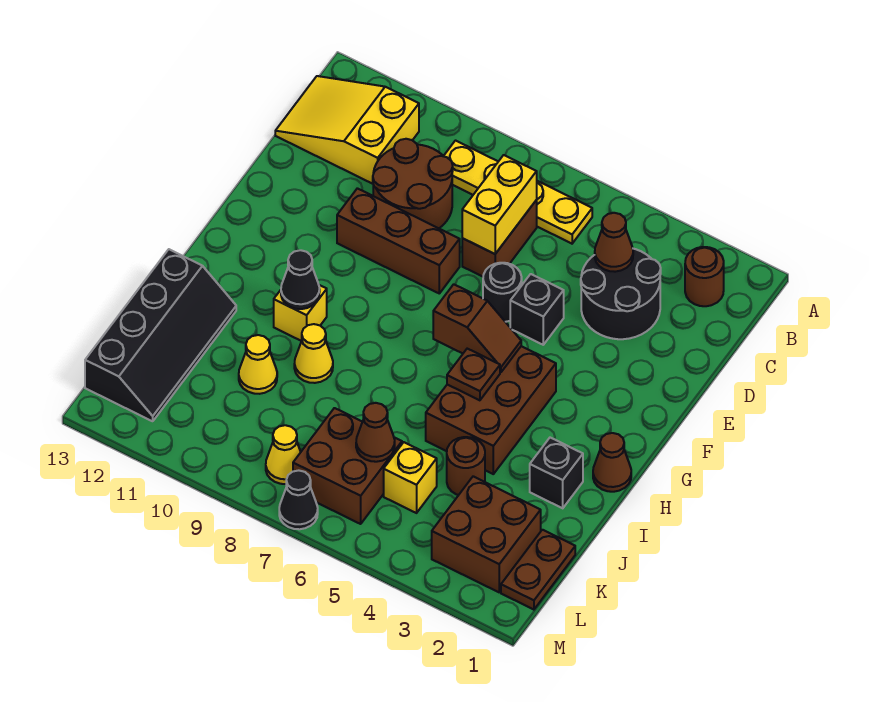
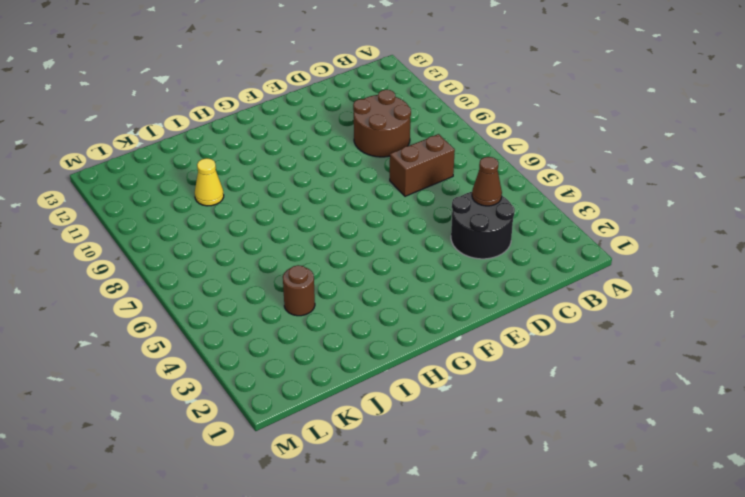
none -> brown round brick B2 level 1
none -> yellow plate B6:B9 level 1
none -> yellow slope B11:C13 level 1 top 11

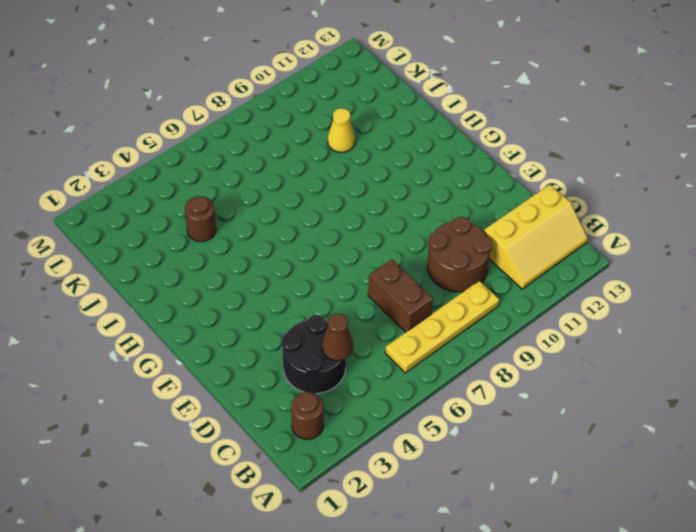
yellow slope B11:C13 level 1 top C -> yellow slope B11:C13 level 1 top 11
none -> black brick E5 level 1
none -> black round brick E6 level 1
none -> brown brick E8:E10 level 1

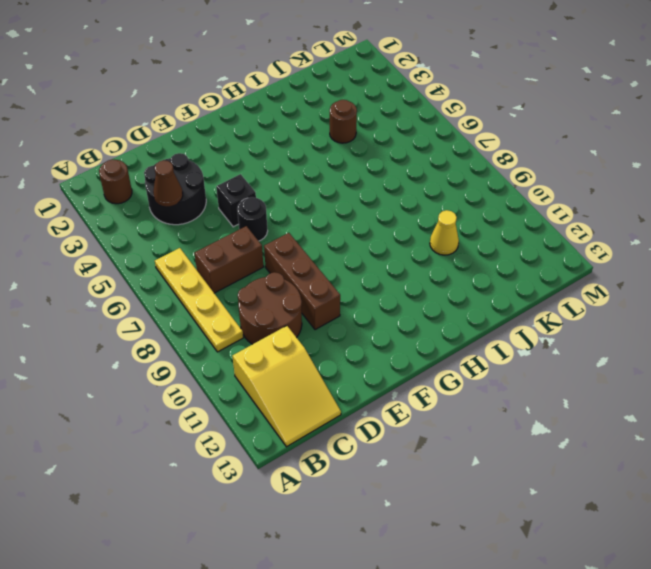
none -> brown brick G4:I5 level 1
none -> brown cone H1 level 1
none -> yellow brick H10 level 1

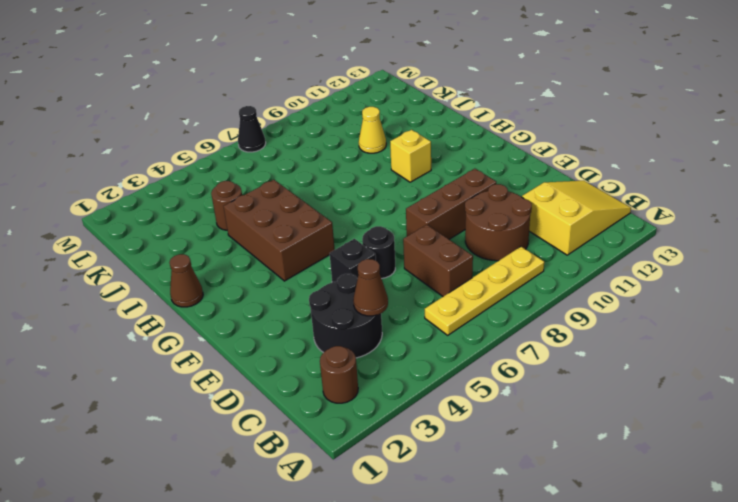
none -> black brick I2 level 1
none -> yellow cone I9 level 1
none -> black slope I12:L13 level 1 top 13

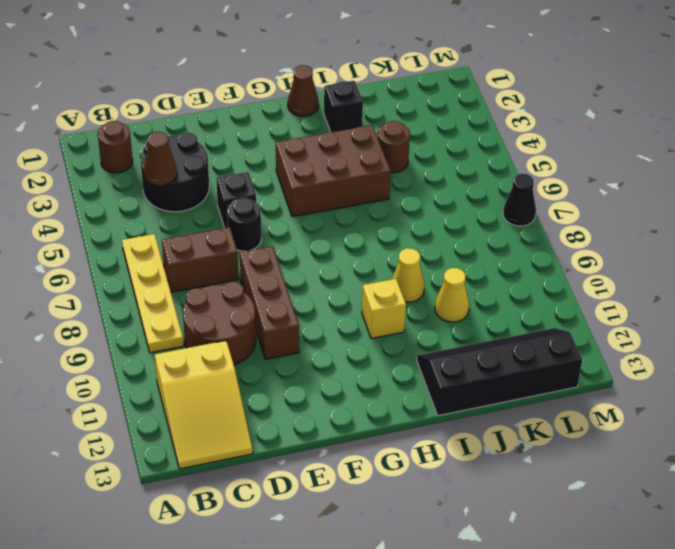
none -> brown plate K1:L1 level 1
none -> brown brick K2:L3 level 1
none -> yellow brick K5 level 1

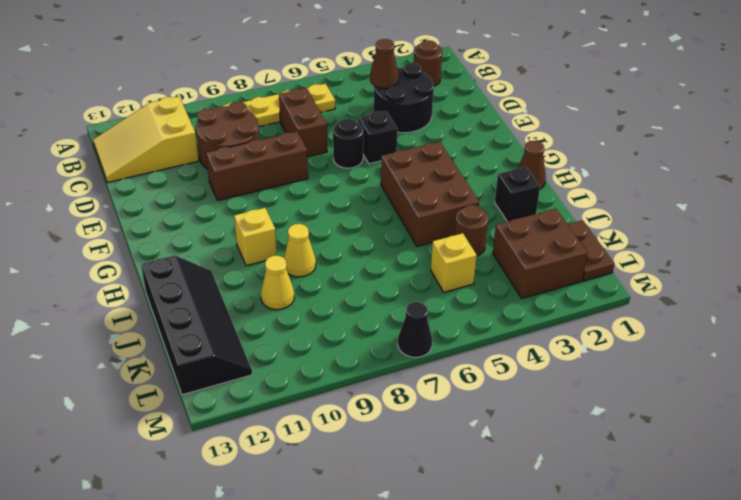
none -> brown brick K6:L7 level 1
none -> yellow cone L8 level 1
none -> yellow brick C7:D7 level 2

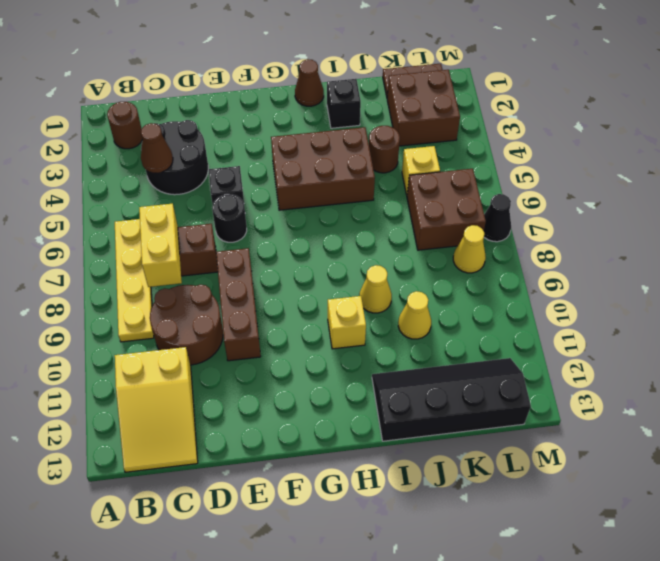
yellow brick C7:C8 level 2 -> yellow brick C7:D7 level 2
none -> brown slope G5:G6 level 2 top 6
none -> brown plate H5 level 2
none -> black cone H10 level 2

